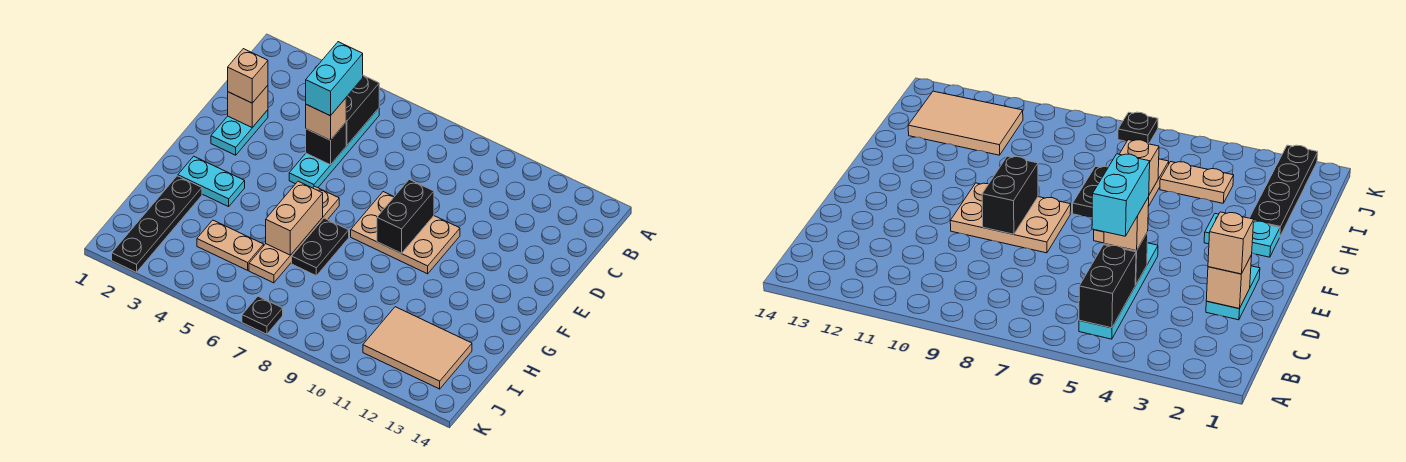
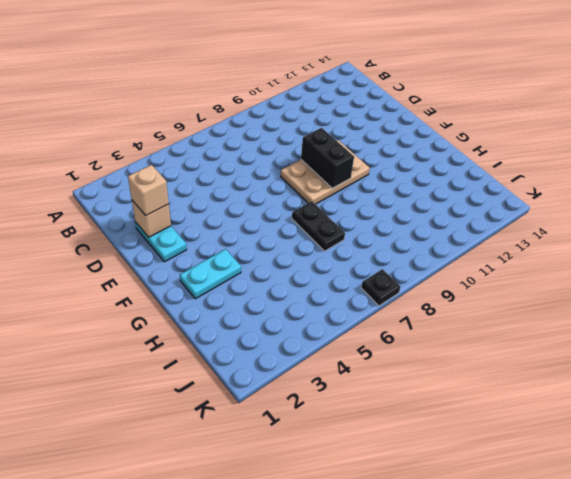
none -> cyan plate B5:E5 level 1
none -> tan plate F6:I6 level 1
none -> black plate H2:K2 level 1

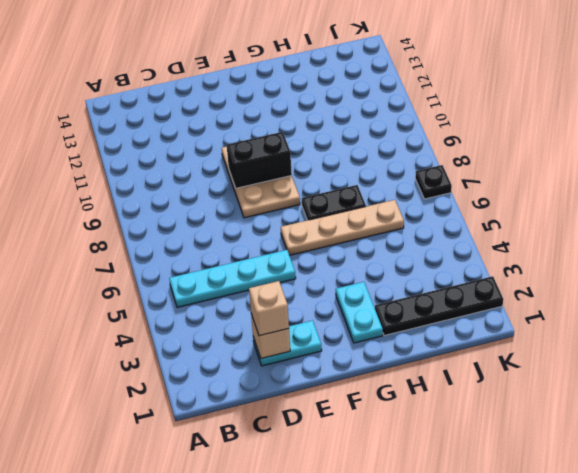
none -> tan plate I4:I5 level 1
none -> tan tile I11:J13 level 1
none -> black brick B5:C5 level 2

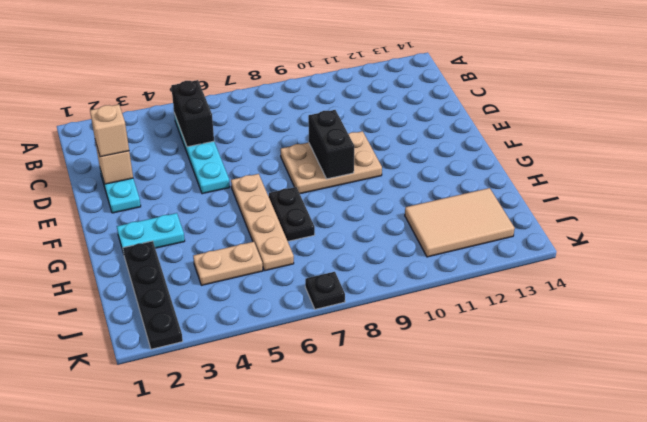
none -> black brick D5 level 2
none -> tan brick G6:H6 level 2
none -> tan brick D5 level 3

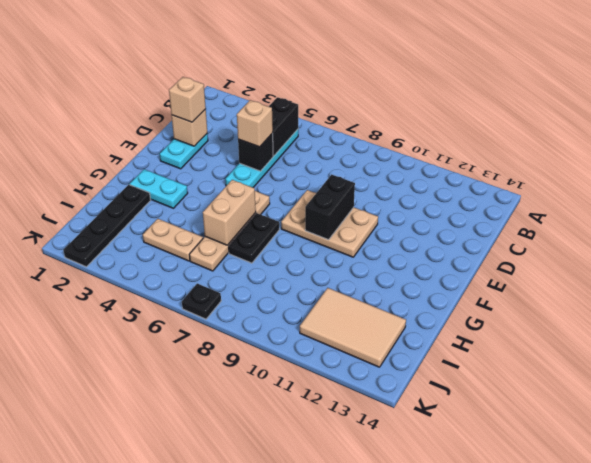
none -> cyan brick C5:D5 level 4

